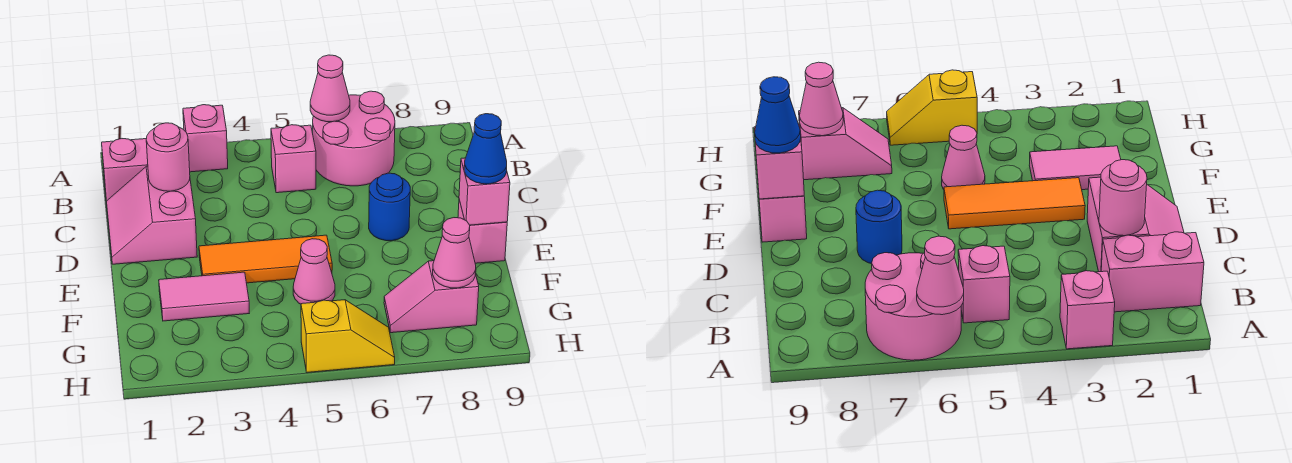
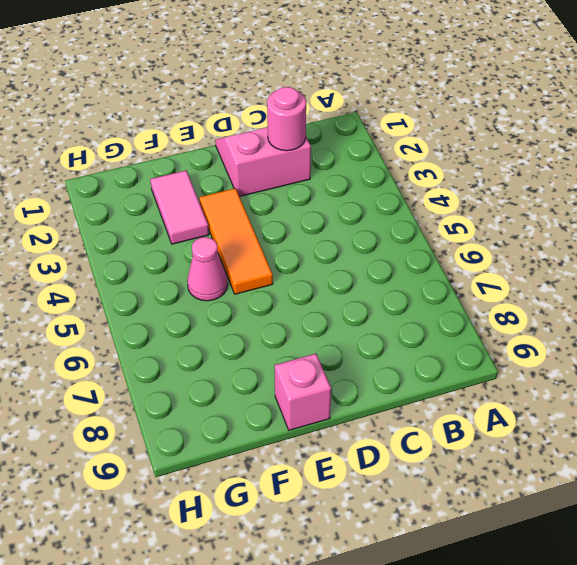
none -> pink brick A3 level 1
none -> pink round brick A6:B7 level 1
none -> pink brick B1:B2 level 1

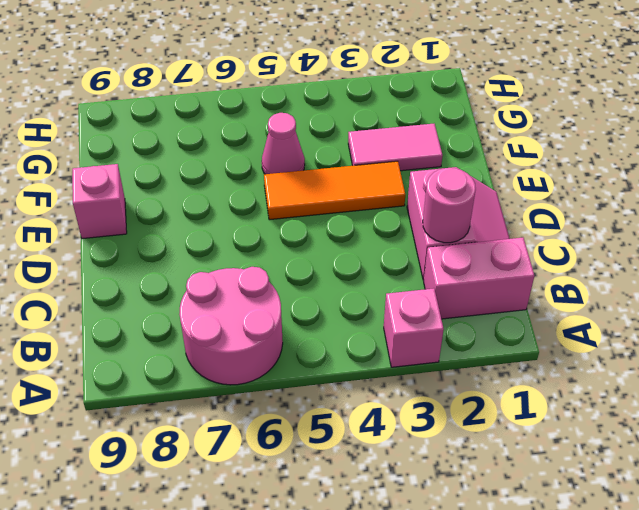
none -> pink brick B5 level 1
none -> blue round brick D7 level 1
none -> pink slope G7:G8 level 1 top 8

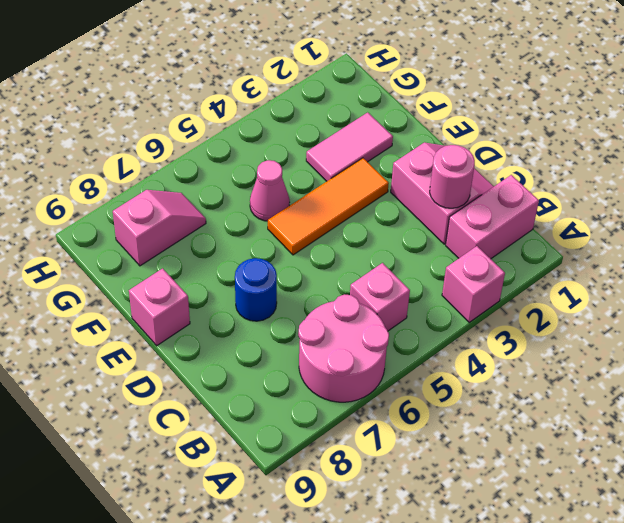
none -> yellow slope H5:H6 level 1 top 5
none -> pink cone A6 level 2
none -> pink brick E9 level 2

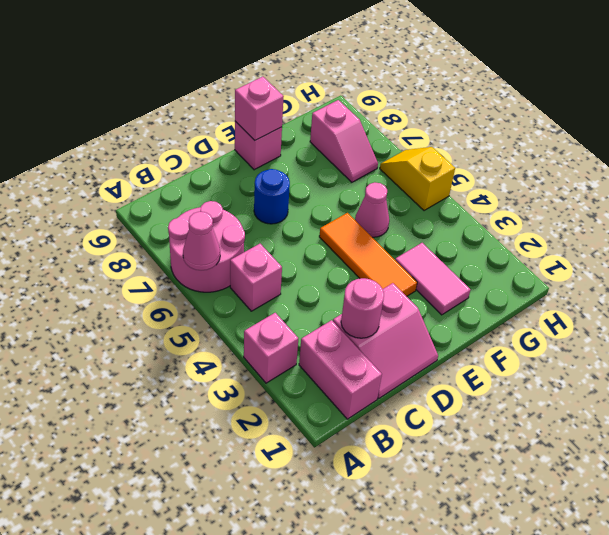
none -> pink cone G8 level 2
none -> blue cone E9 level 3

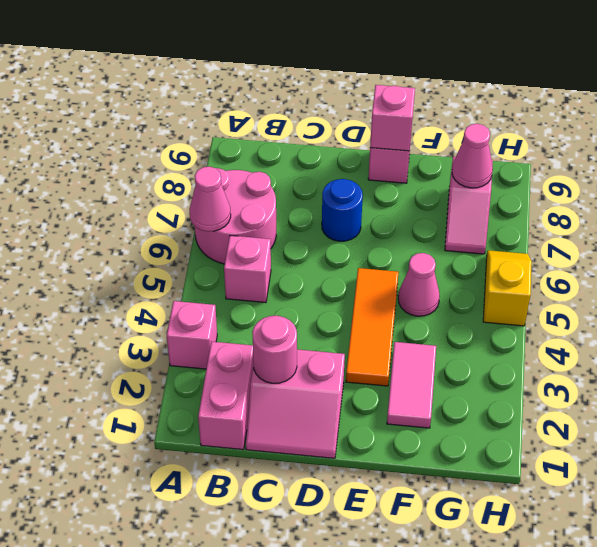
none -> blue cone E9 level 3

